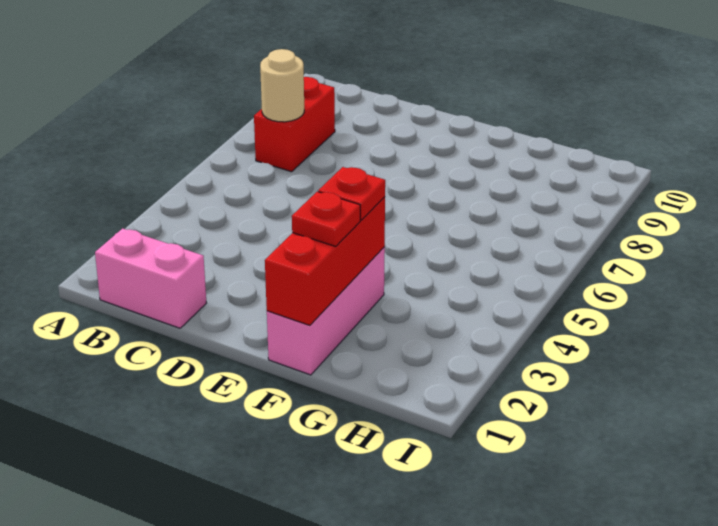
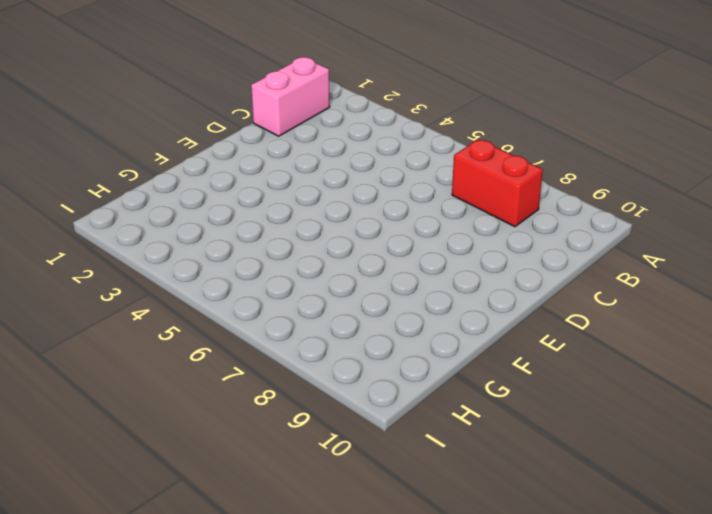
none -> pink brick F1:F3 level 1
none -> tan round brick B7 level 2

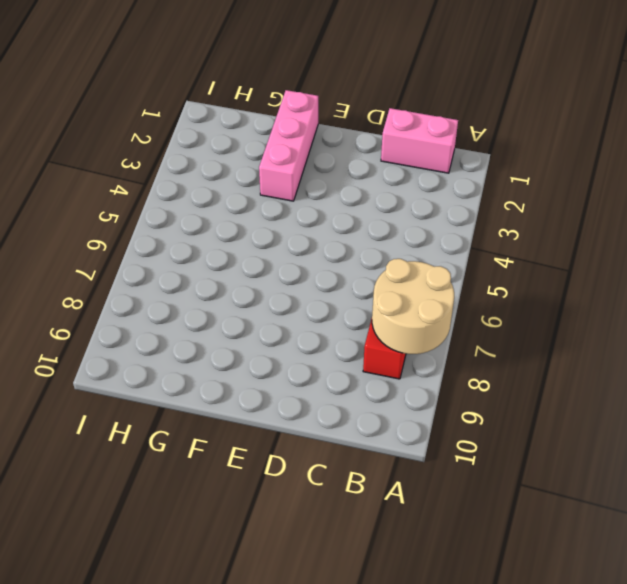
tan round brick A7:B8 level 2 -> tan round brick B7 level 2
none -> red brick F1:F3 level 2
none -> red plate F2 level 3

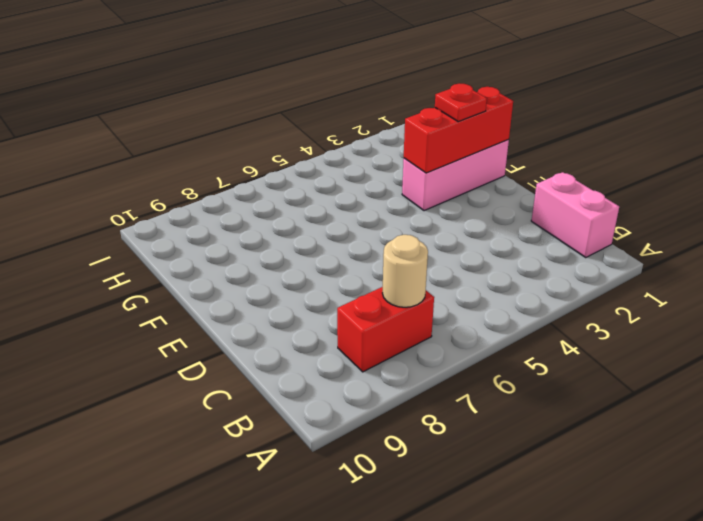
none -> red plate F3 level 3

